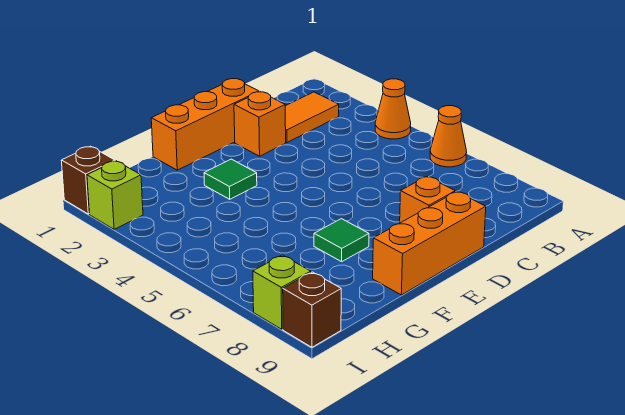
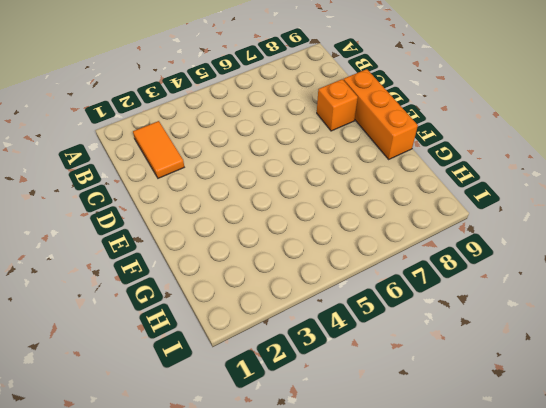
none -> orange cone A4 level 1
none -> orange cone A6 level 1
none -> orange brick D1:F1 level 1

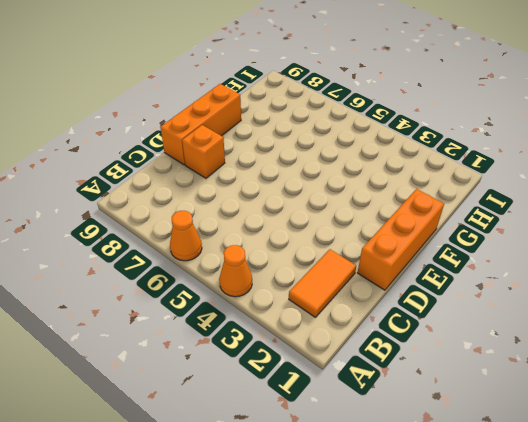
none -> orange brick D2 level 1
none -> green tile F3 level 1
none -> green tile F7 level 1

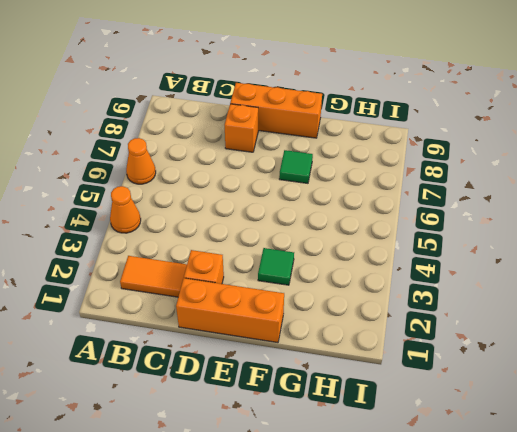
none -> brown brick I1 level 1
none -> lime brick I2 level 1
none -> lime brick I8 level 1

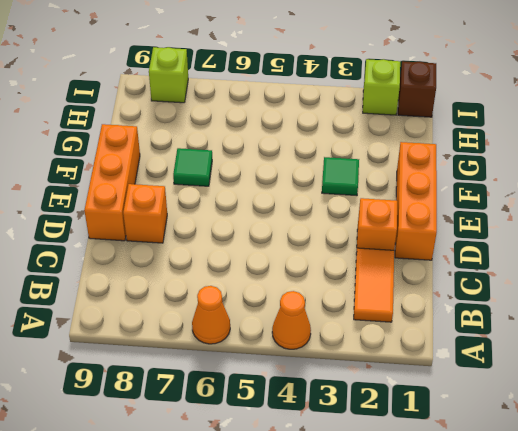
none -> brown brick I9 level 1

